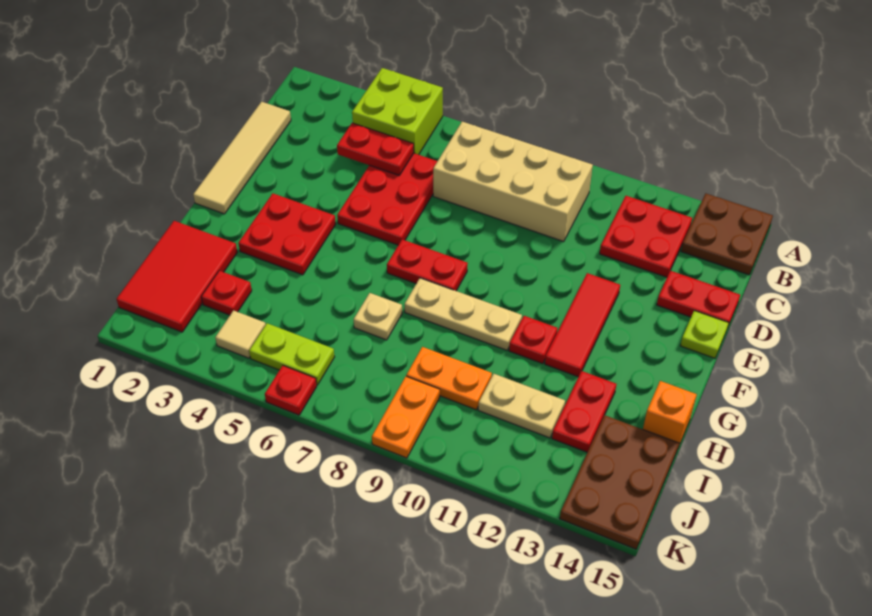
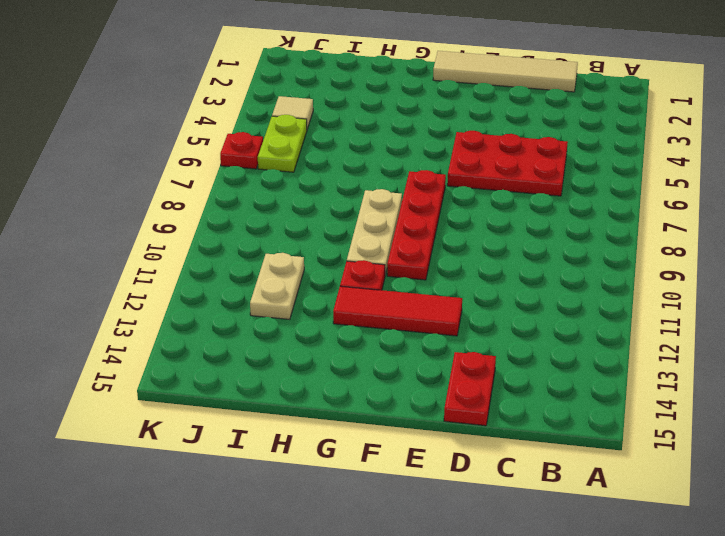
red plate F7:F10 level 1 -> red plate F7:F8 level 1
none -> lime brick A4:B5 level 1
none -> brown plate A14:B15 level 1
none -> tan brick B7:C10 level 1

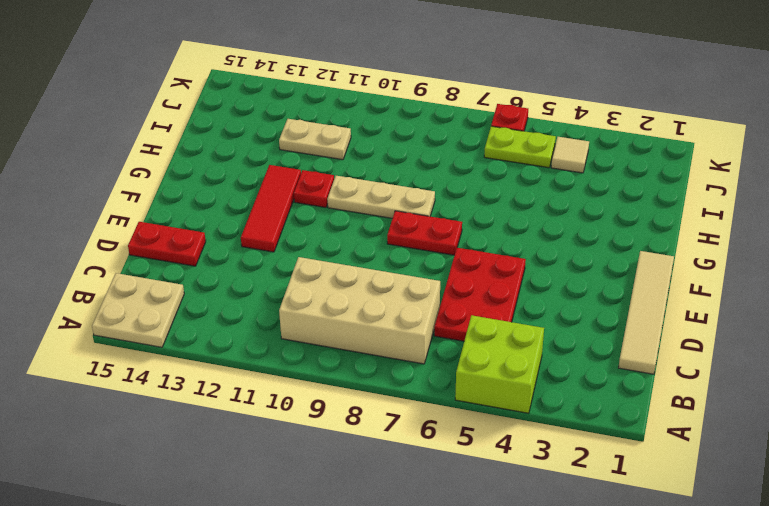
tan plate A14:B15 level 1 -> brown plate A14:B15 level 1
none -> red plate B12:C13 level 1
none -> lime plate E15 level 1
none -> red plate F3:G4 level 1

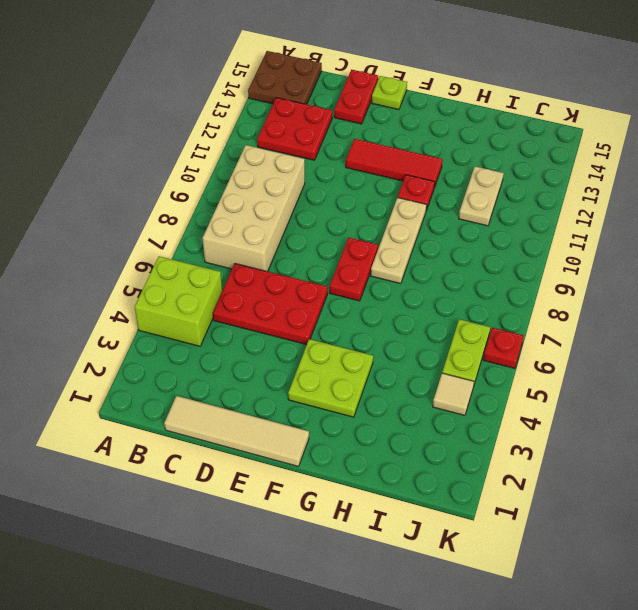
lime plate F3:G4 level 1 -> red plate F3:G4 level 1
none -> red tile H1:J2 level 1
none -> tan plate H7 level 1
none -> red plate H13:I13 level 1

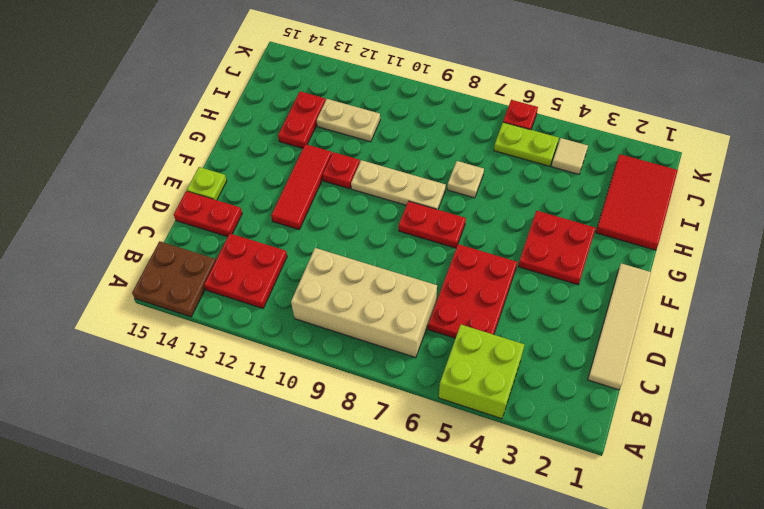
none -> orange brick H15 level 1
none -> red plate I3 level 1
none -> orange plate I9:I10 level 1

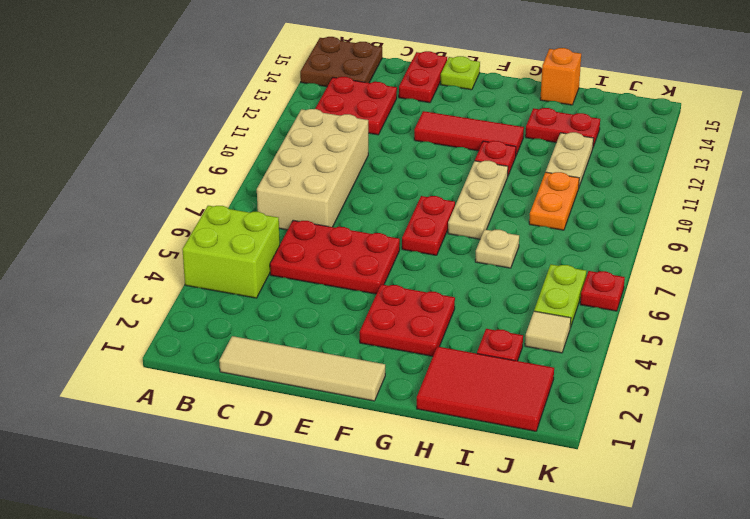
none -> brown plate I14:K15 level 1
none -> orange plate J9:K9 level 1
none -> red plate C4:C5 level 2

